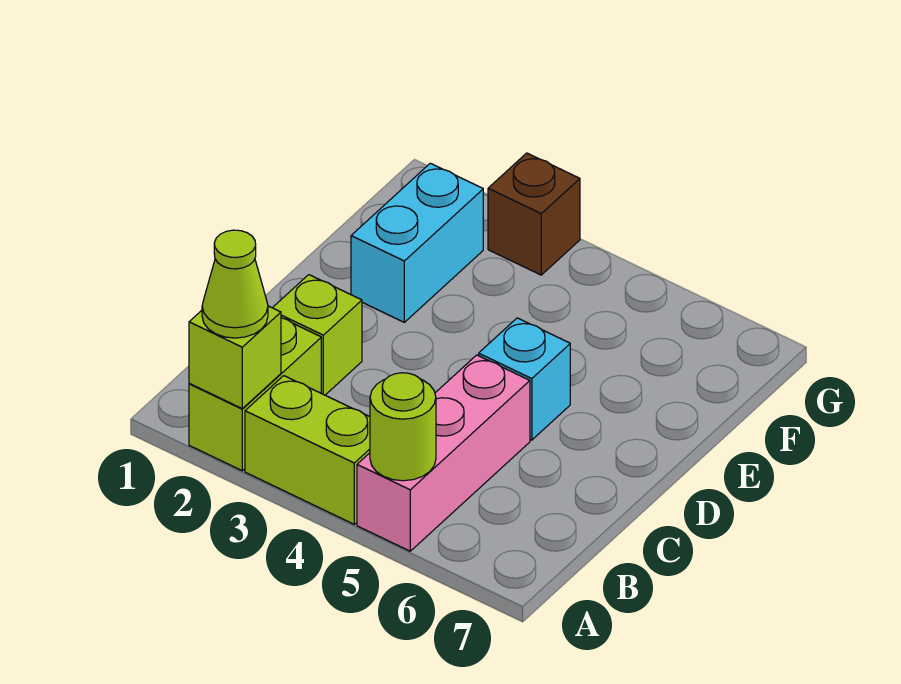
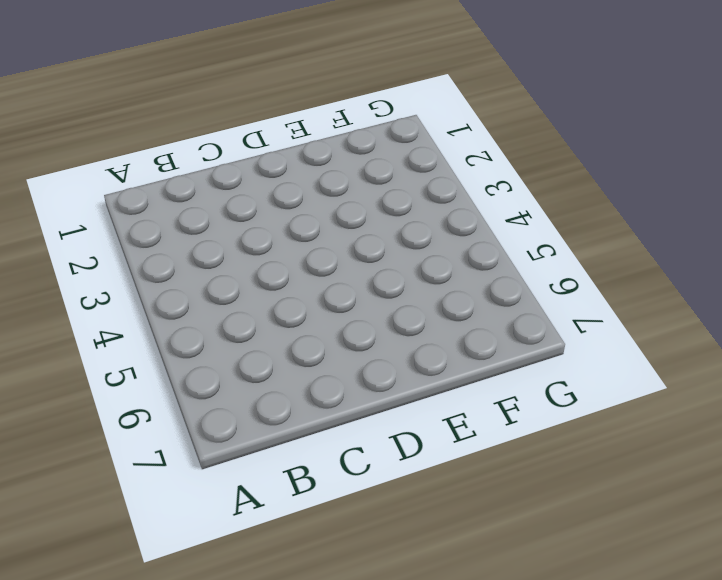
none -> lime brick A2:B2 level 1
none -> lime brick A3:A4 level 1

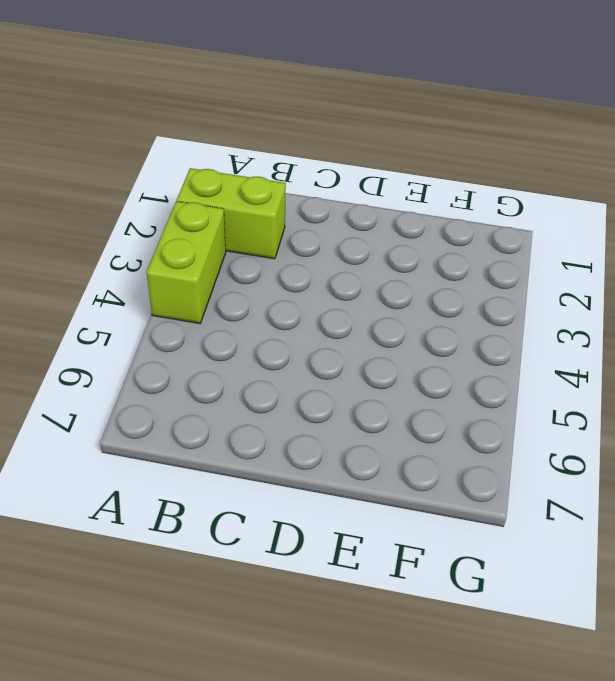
none -> pink brick A5:C5 level 1
none -> lime brick C2 level 1

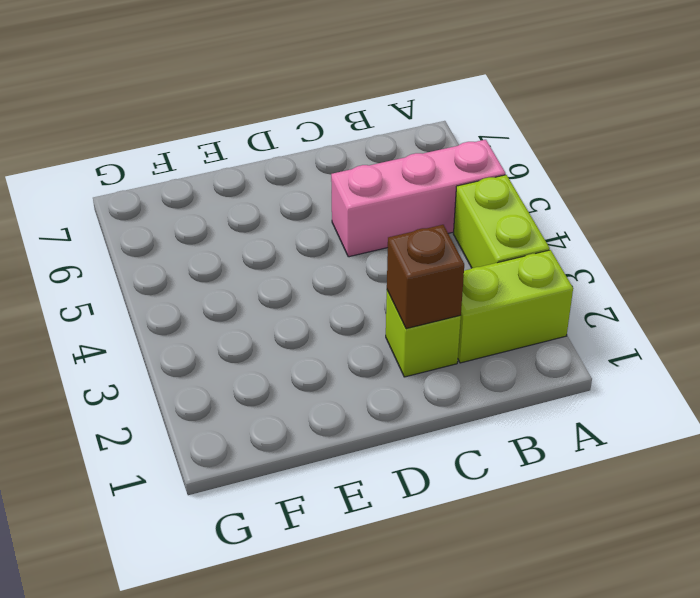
brown brick C2 level 2 -> brown brick G3 level 1
none -> cyan brick D5 level 1
none -> cyan brick E2:F2 level 1

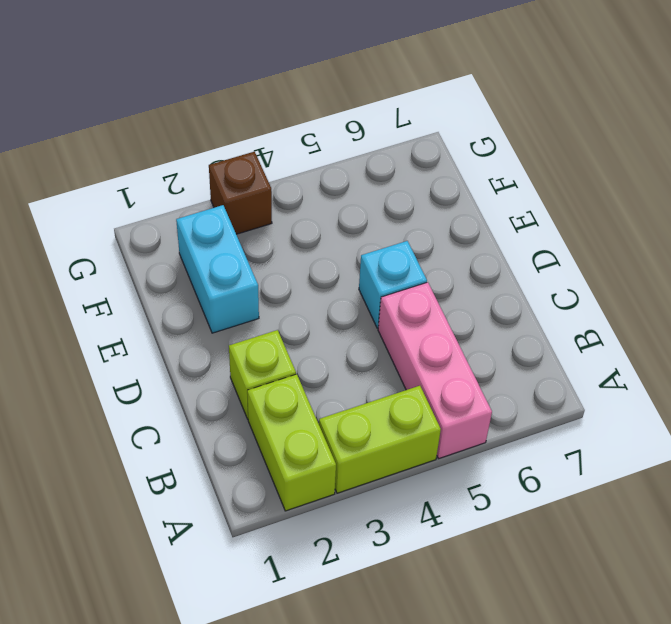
none -> lime brick A2 level 2
none -> lime round brick A5 level 2

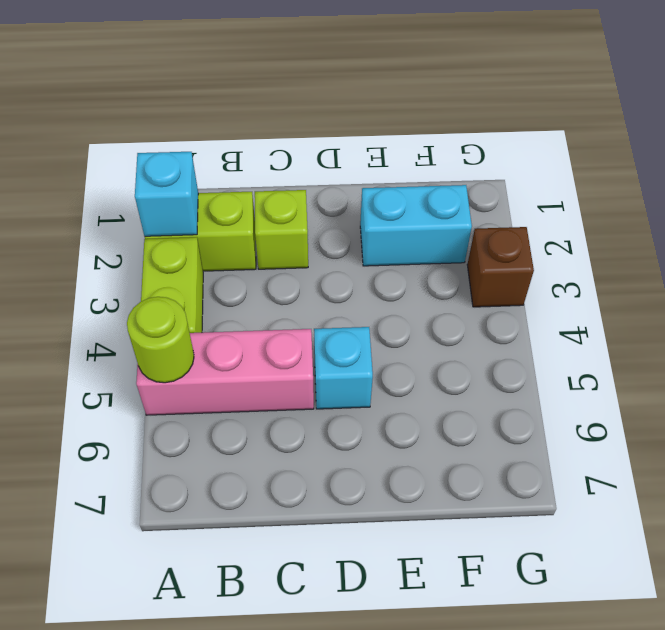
cyan brick A2 level 2 -> lime brick A2 level 2
none -> lime cone A2 level 3

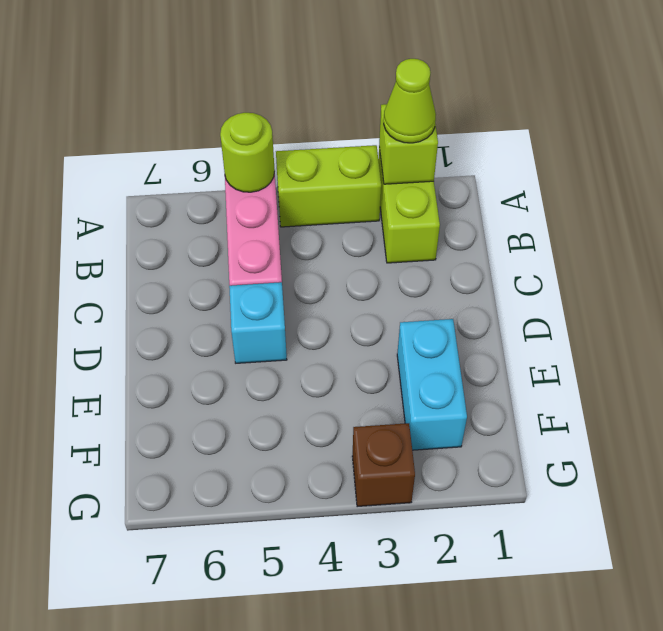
none -> lime brick C2 level 1

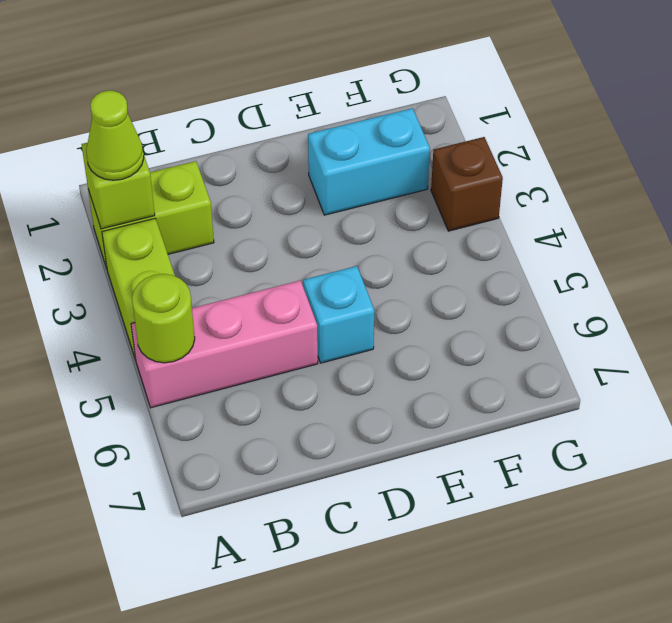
none -> lime brick C2 level 1

